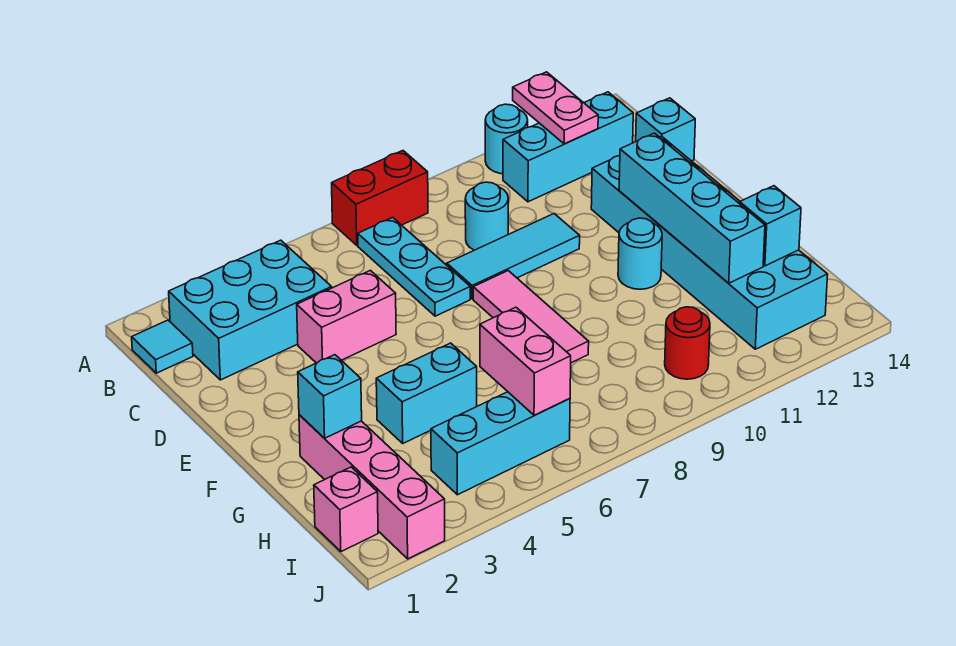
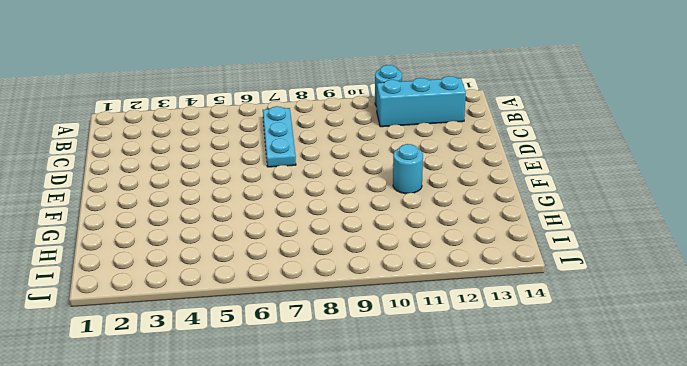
none -> red brick A7:A8 level 1
none -> cyan tile B1 level 1
none -> cyan brick B2:C4 level 1

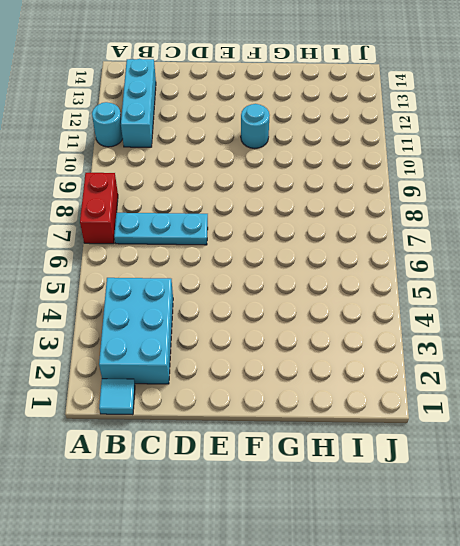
none -> cyan round brick C9 level 1
none -> cyan brick C14 level 1
none -> pink brick D4:D5 level 1

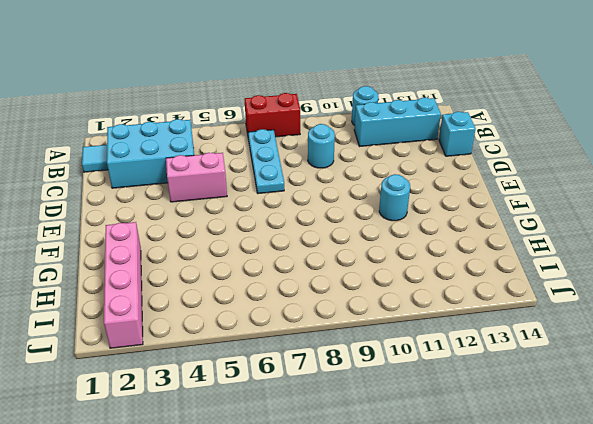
none -> cyan tile D8:D10 level 1
none -> cyan brick D12:I13 level 1
none -> pink tile E8:G8 level 1

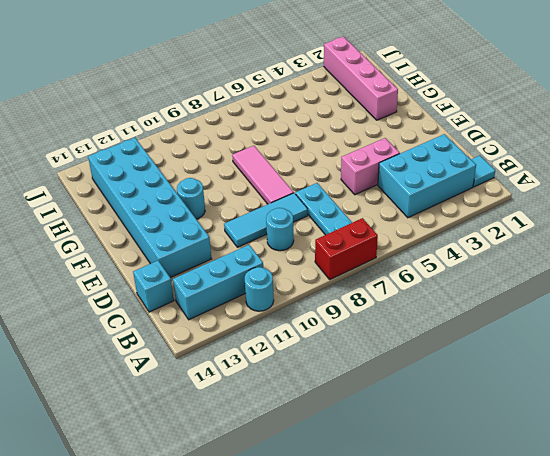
none -> cyan brick G4:G5 level 1
none -> pink brick I1 level 1
none -> cyan brick I4:I6 level 1

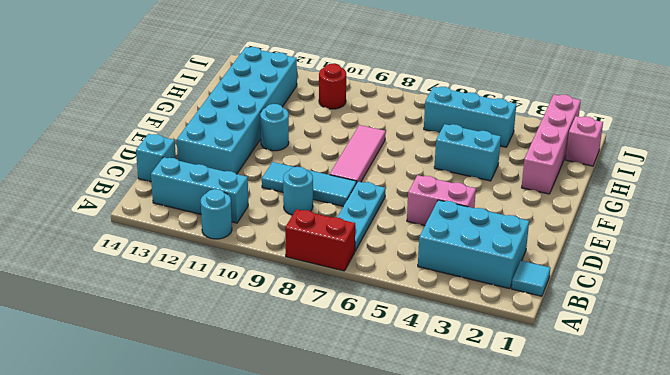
none -> pink plate A12:B12 level 2
none -> cyan brick E12:H12 level 2
none -> cyan brick G2 level 2

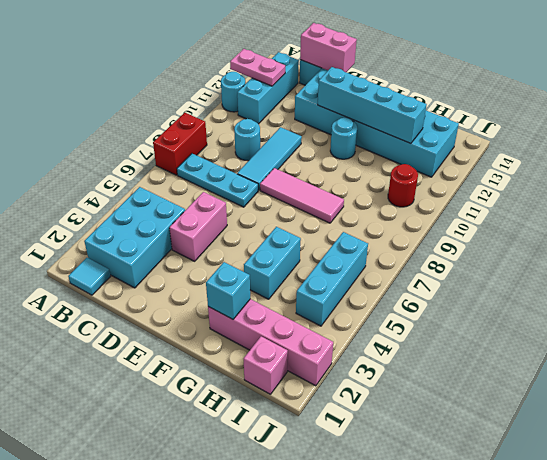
pink brick C14:D14 level 2 -> pink brick H6:I6 level 2
none -> cyan brick H13 level 2

